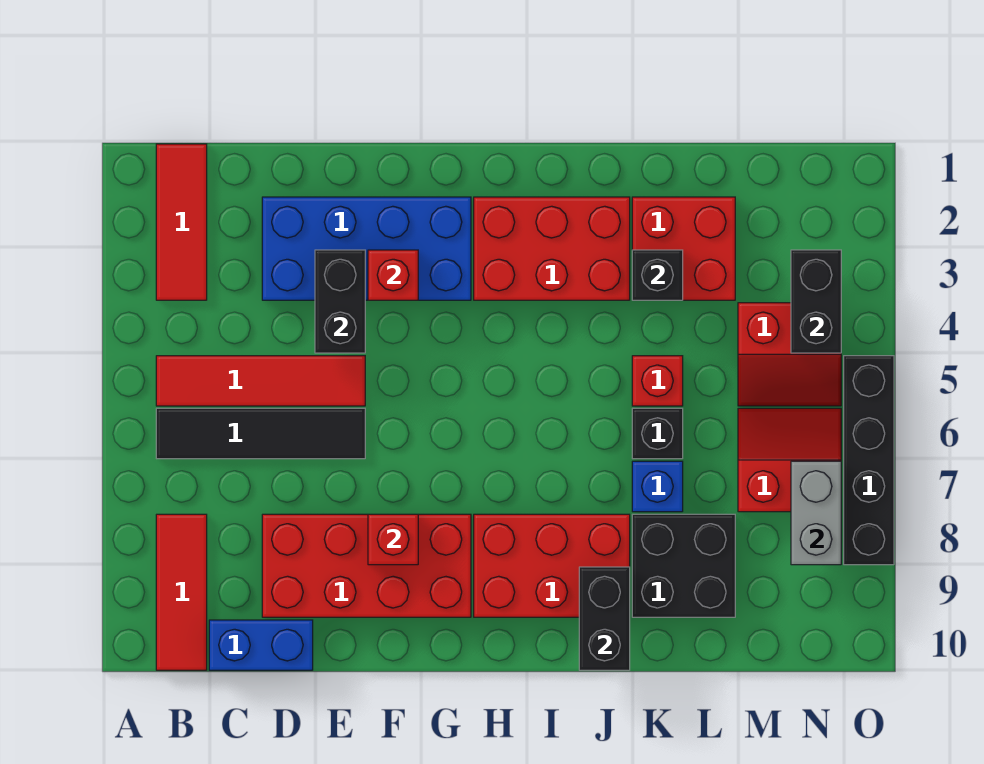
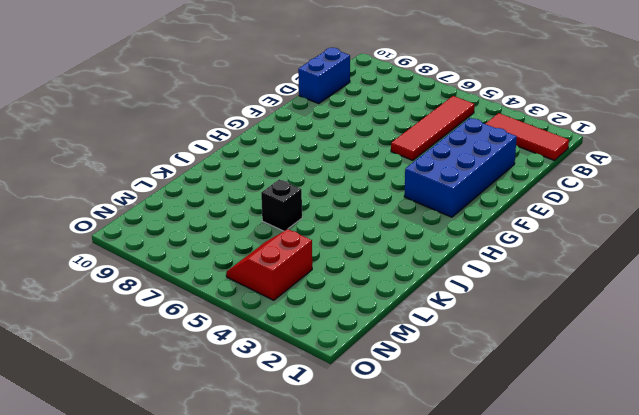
none -> black tile B6:E6 level 1
none -> red tile B8:B10 level 1
none -> red brick D8:G9 level 1

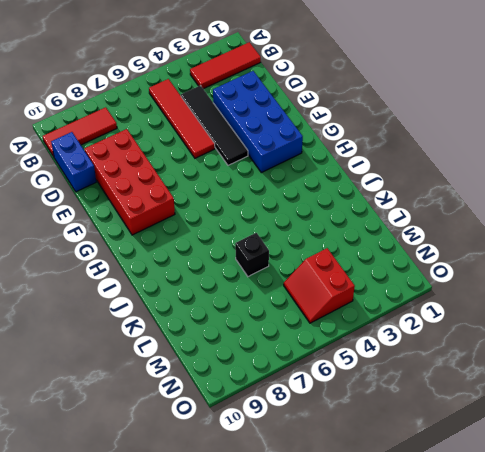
black tile C4:F4 level 1 -> black tile B6:E6 level 1
none -> red brick H2:J3 level 1
none -> red brick H8:J9 level 1
none -> red brick K2:L3 level 1

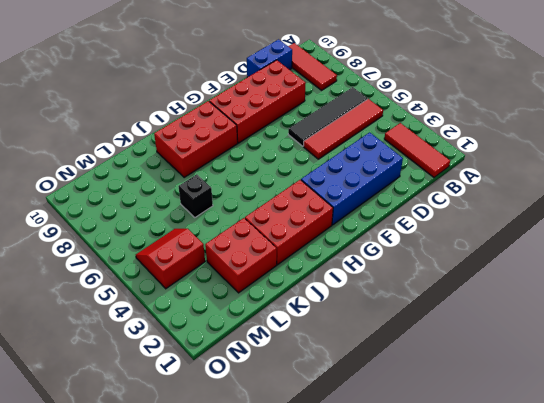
none -> red brick K5 level 1
none -> blue brick K7 level 1
none -> black brick K8:L9 level 1

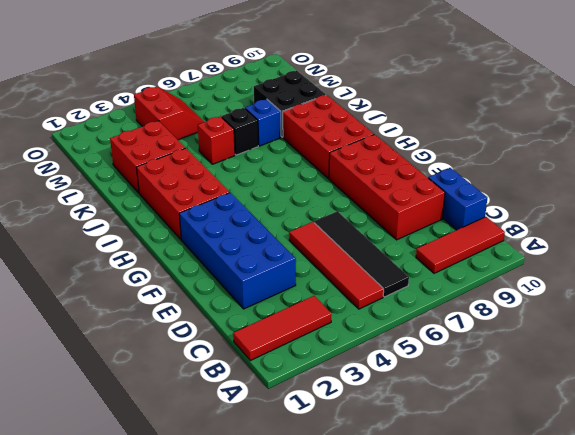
none -> red slope M6:N7 level 1 top 7
none -> black brick O5:O8 level 1
none -> black brick E3:E4 level 2

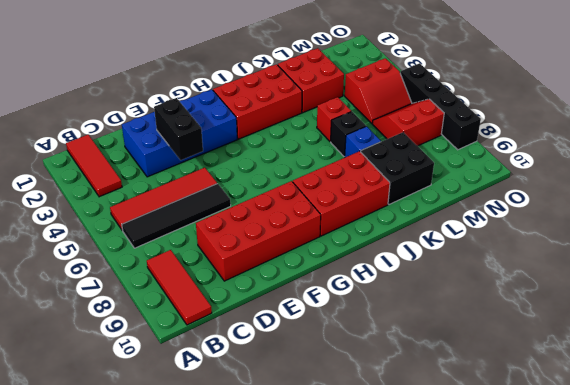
none -> blue brick C10:D10 level 1
none -> red brick F3 level 2
none -> red brick F8 level 2

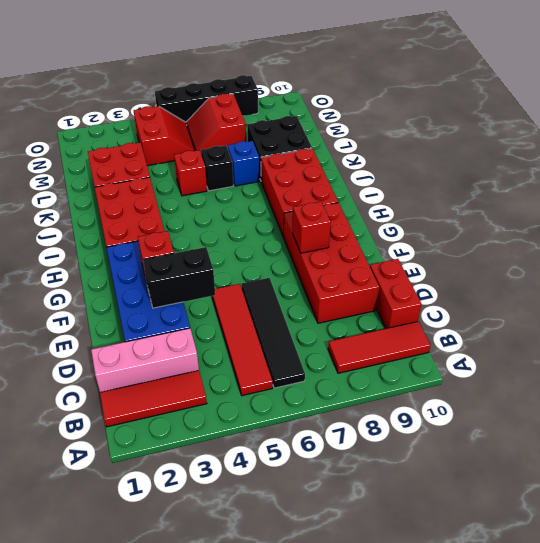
pink brick C1:C3 level 1 -> none
red brick C10:D10 level 1 -> blue brick C10:D10 level 1
none -> black brick J9:J10 level 2
none -> black brick K3 level 2
none -> black brick N3:N4 level 2

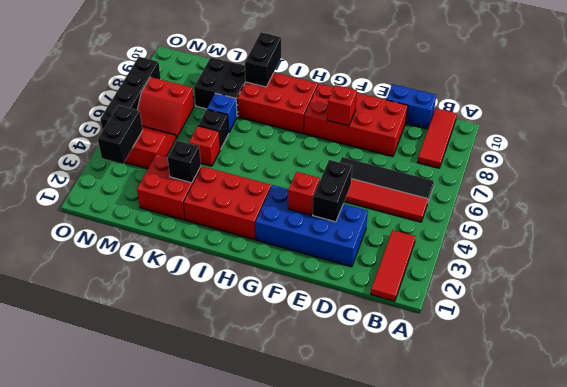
none -> grey brick N7:N8 level 2

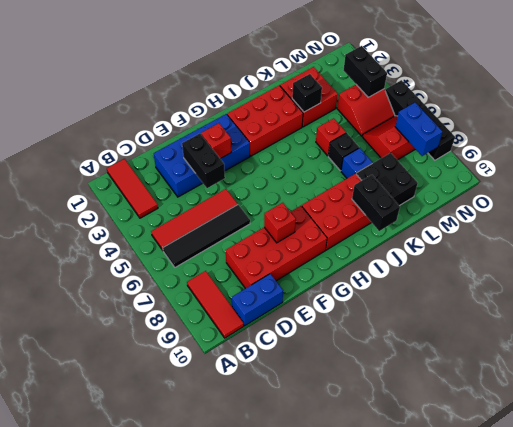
blue brick N7:N8 level 2 -> grey brick N7:N8 level 2

